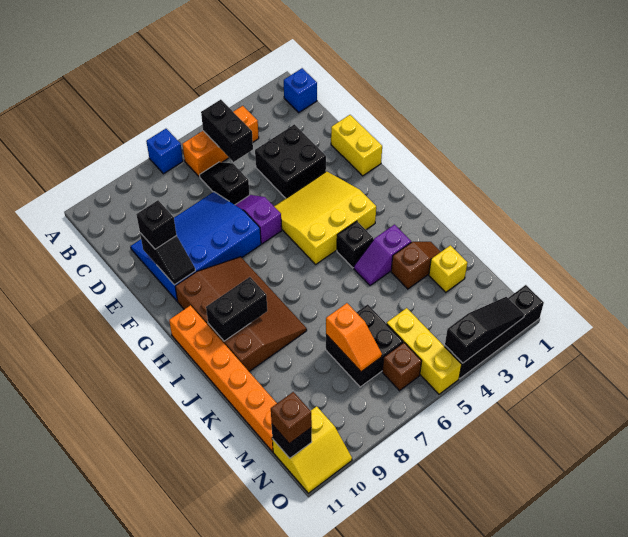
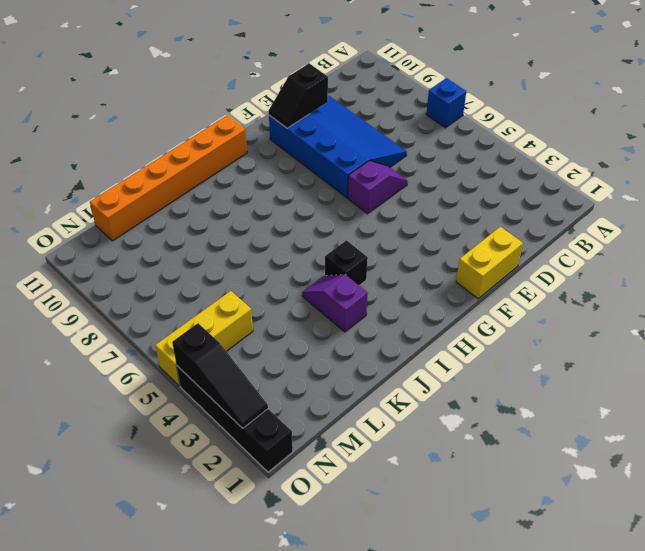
none -> blue brick B1 level 1
none -> orange brick B4:B6 level 1
none -> black slope C6:D6 level 1 top D

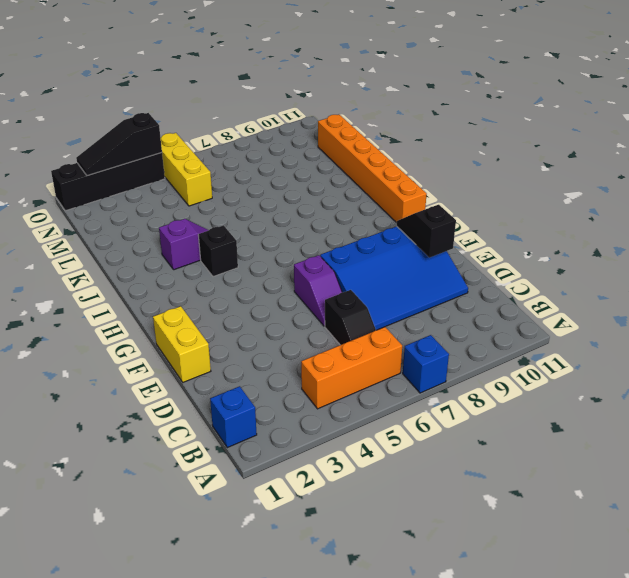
none -> black brick D3:E4 level 1
none -> yellow slope F3:H5 level 1 top H
none -> brown slope G8:J10 level 1 top 10

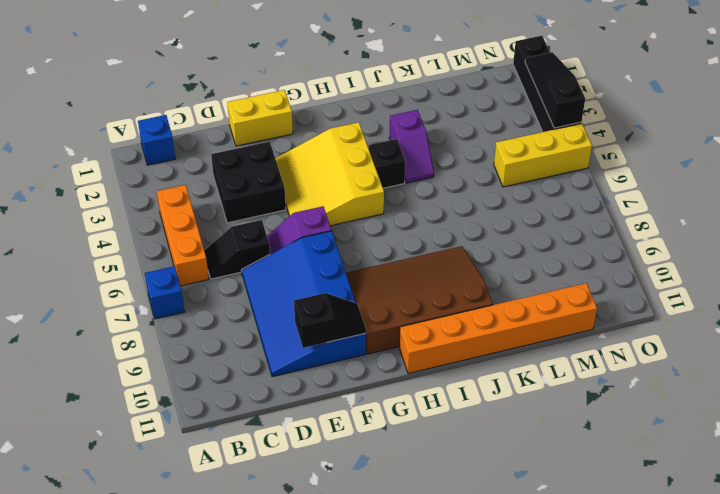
none -> brown slope K2:K3 level 1 top 3
none -> yellow brick L2 level 1
none -> black brick L6:M7 level 1

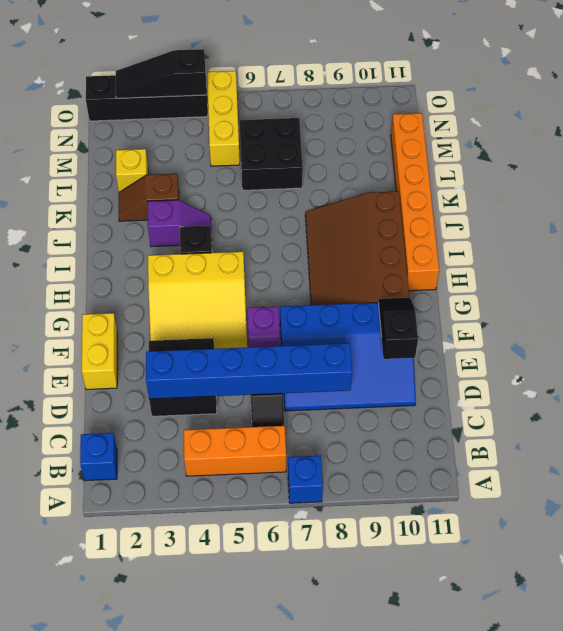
blue brick D3:D8 level 2 -> none
none -> brown brick N6 level 1
none -> yellow slope N10:O11 level 1 top N
none -> black brick B5:C5 level 2

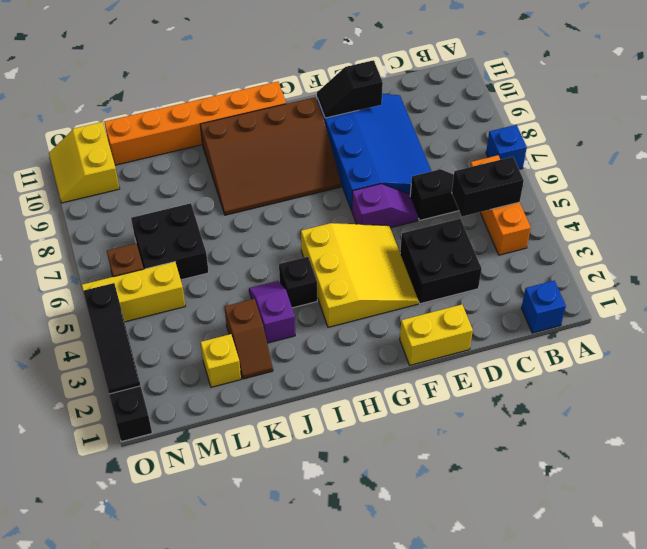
none -> black brick I9:I10 level 2
none -> orange slope L7:M7 level 2 top L
none -> black brick N11 level 2

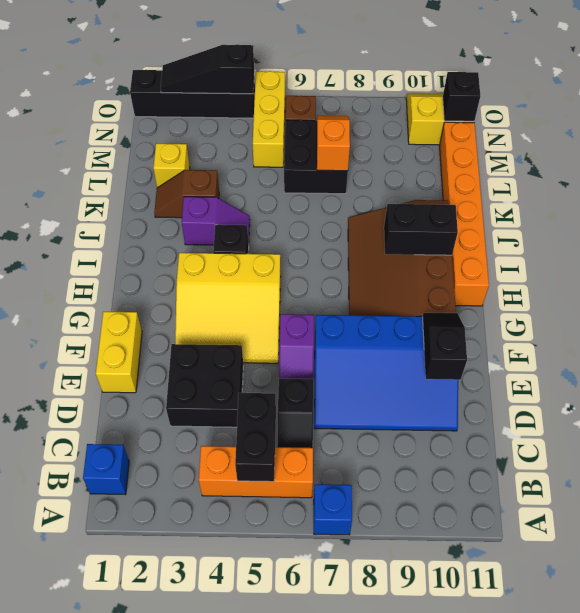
none -> black brick E10 level 3
none -> brown brick N11 level 3

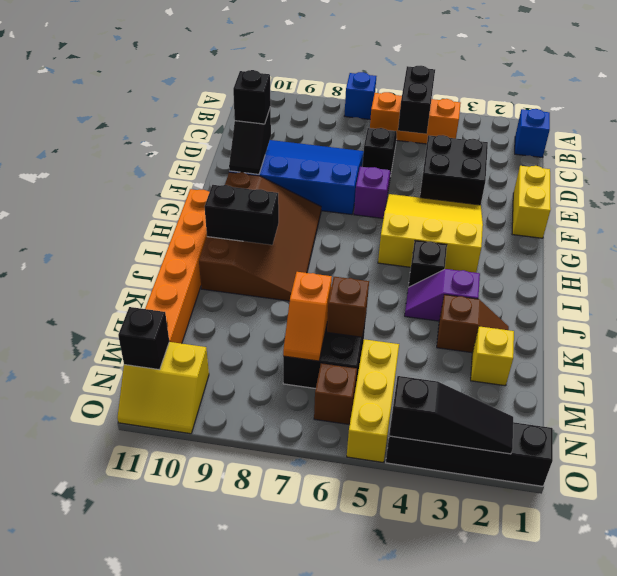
brown brick L6 level 2 -> brown brick N11 level 3

